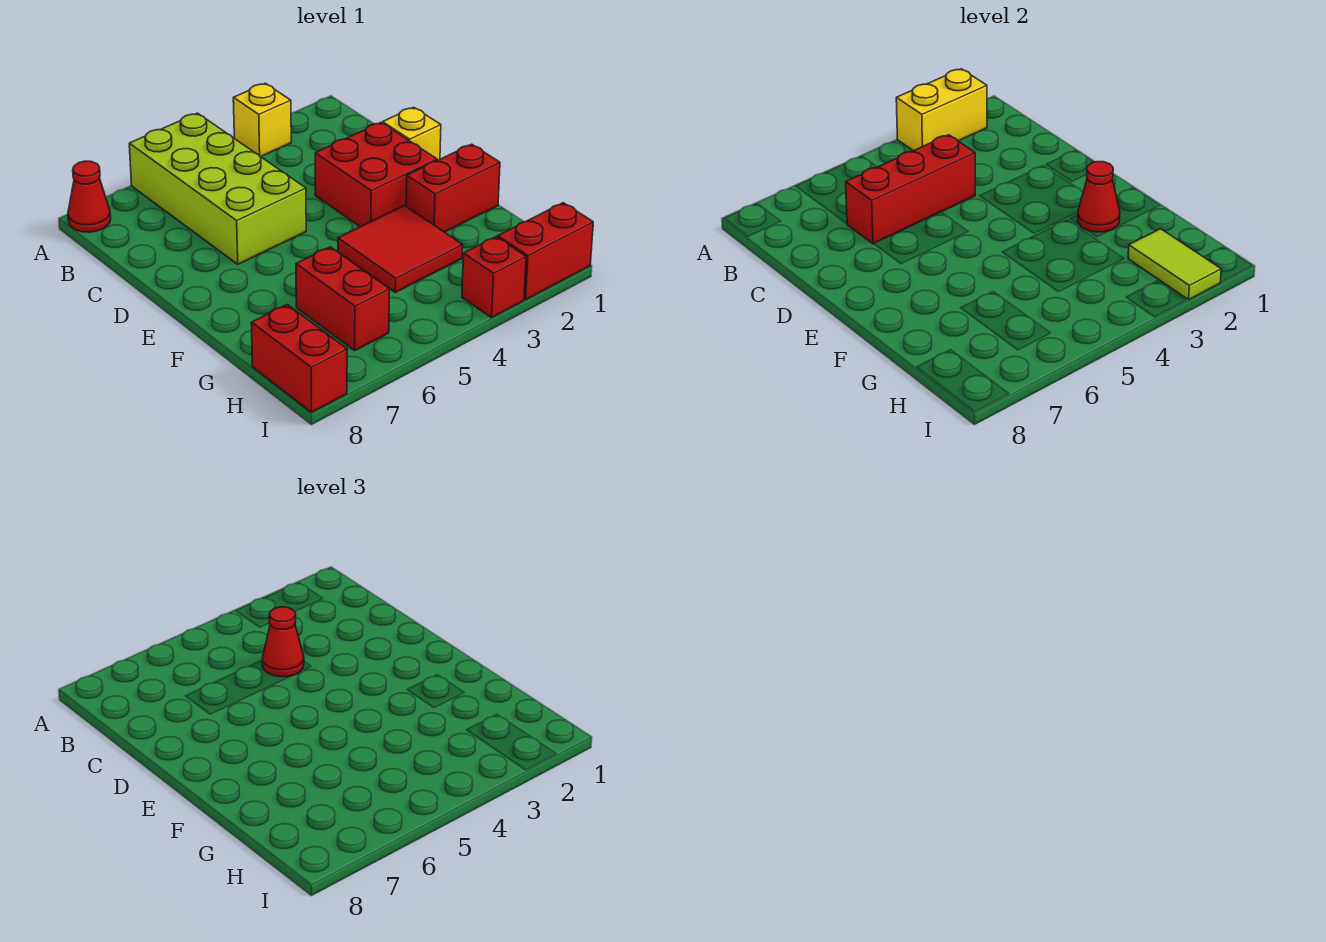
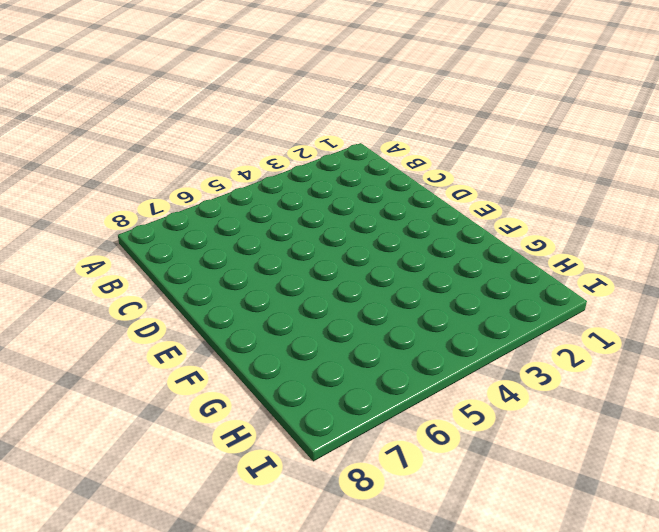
none -> yellow brick A3 level 1
none -> lime brick A5:D6 level 1
none -> red cone A8 level 1

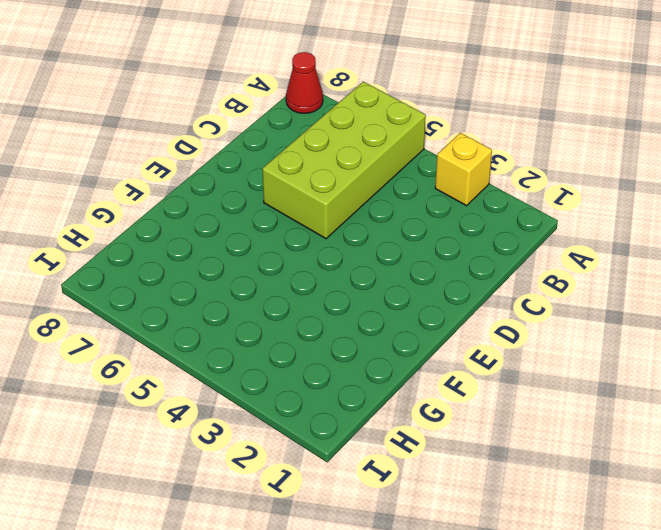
none -> yellow brick D1 level 1
none -> red brick D2:E3 level 1
none -> red brick F1:F2 level 1

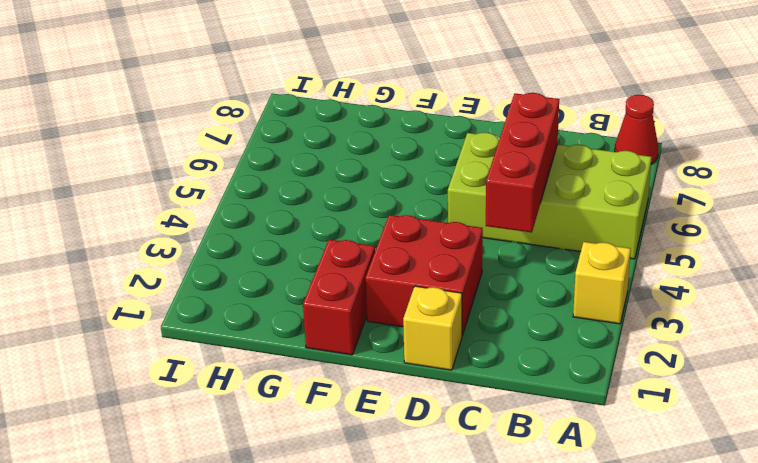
none -> red tile F3:G4 level 1
none -> red brick G6:H6 level 1
none -> red brick H8:I8 level 1

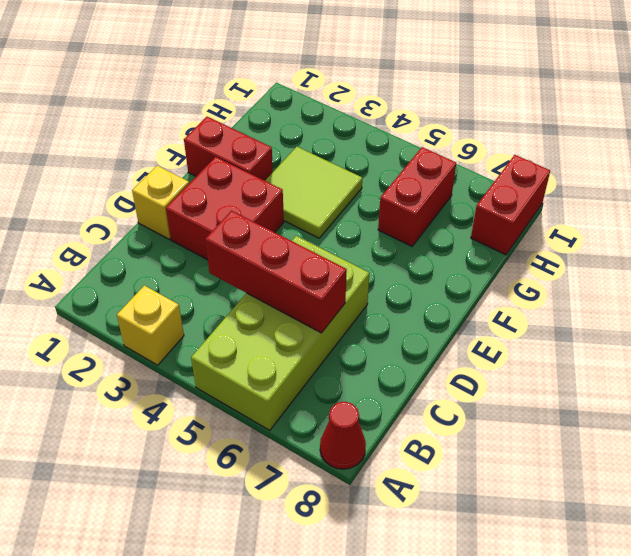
lime tile F3:G4 level 1 -> red tile F3:G4 level 1
none -> red brick I1:I2 level 1
none -> red brick I3 level 1
none -> yellow brick A2:A3 level 2

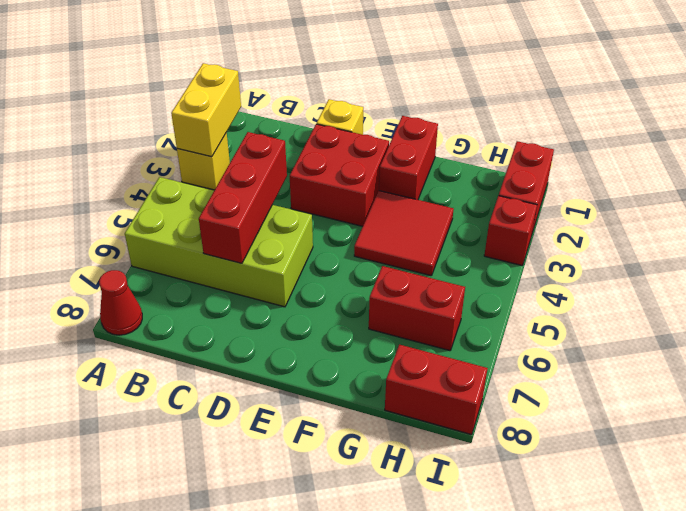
none -> red cone F2 level 2
none -> lime tile H2:I2 level 2
none -> red cone C4 level 3

